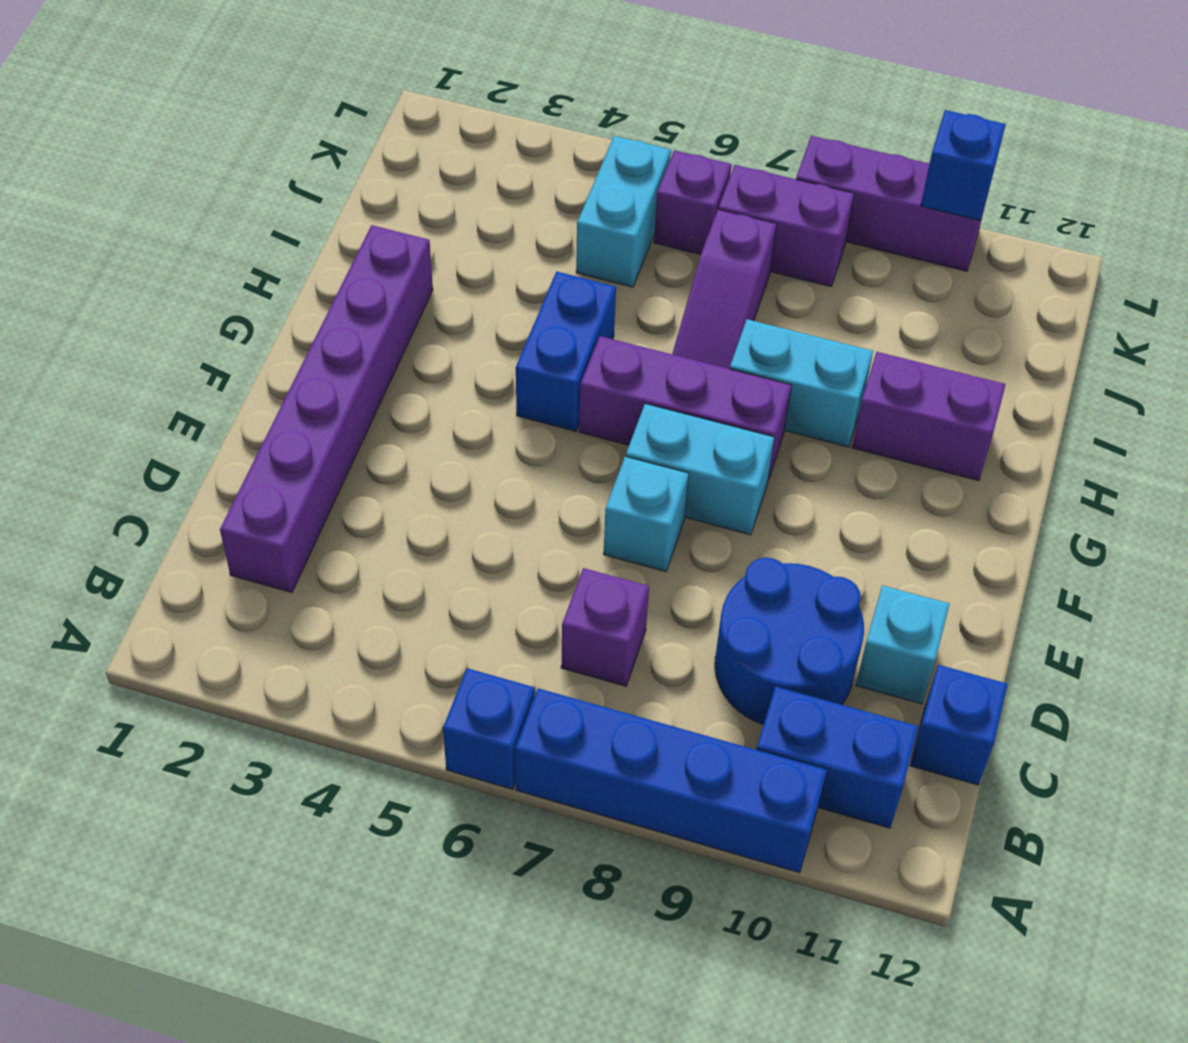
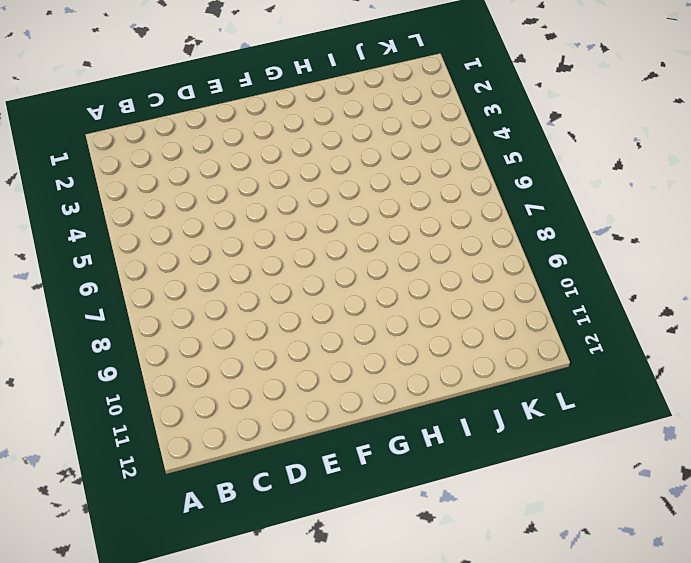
none -> blue brick A6 level 1
none -> blue brick A7:A10 level 1
none -> blue brick B10:B11 level 1

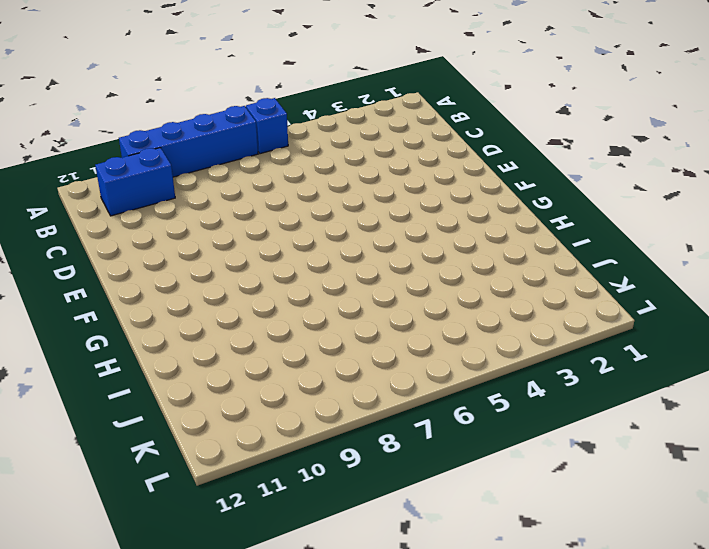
none -> purple brick C2:H2 level 1
none -> purple brick C7 level 1
none -> blue round brick C9:D10 level 1

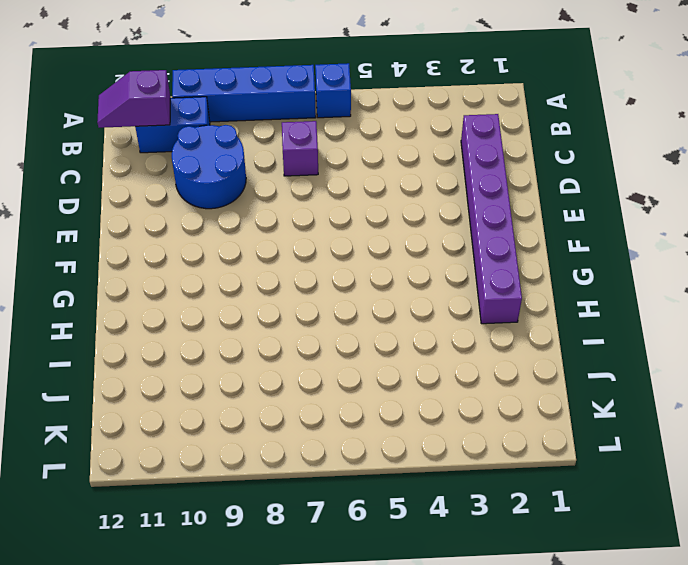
purple slope B11:B12 level 2 top 11 -> none
none -> blue brick C12 level 1
none -> cyan brick D11 level 1
none -> cyan brick E7 level 1

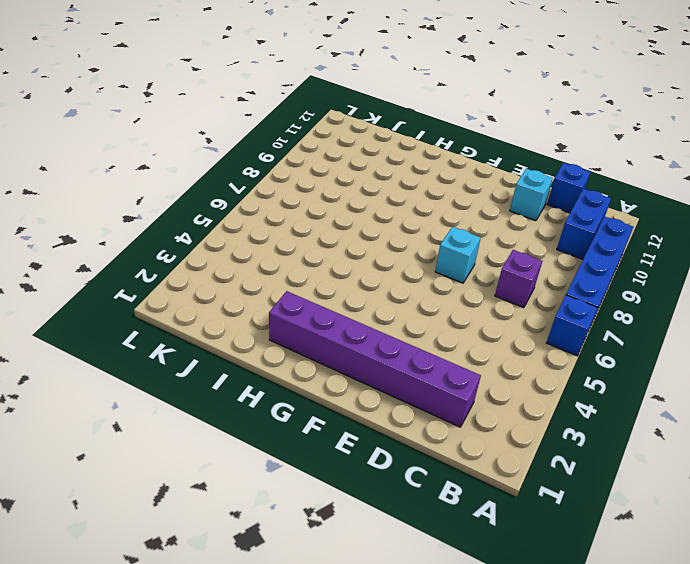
none -> blue round brick C9:D10 level 1
none -> cyan brick F7:F8 level 1
none -> blue brick G5:H5 level 1

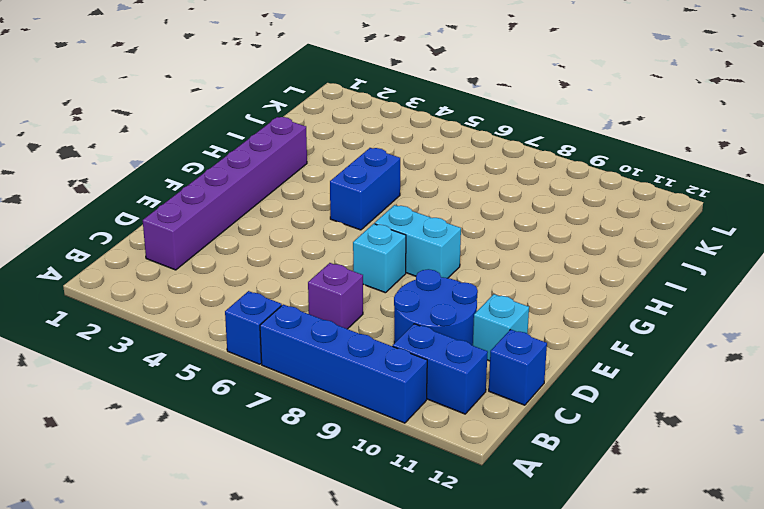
none -> purple brick G6:G8 level 1
none -> purple slope H7:J7 level 1 top J
none -> cyan brick H8:H9 level 1

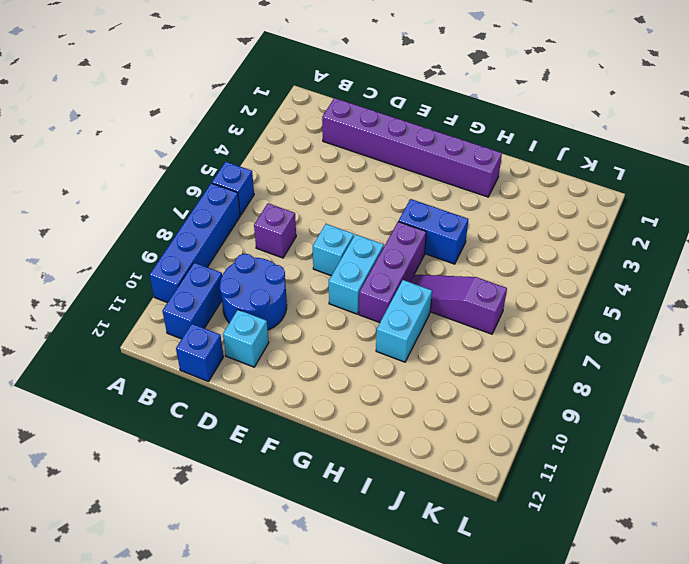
none -> purple brick H10:H11 level 1
none -> cyan brick J5:K5 level 1
none -> purple brick K6 level 1

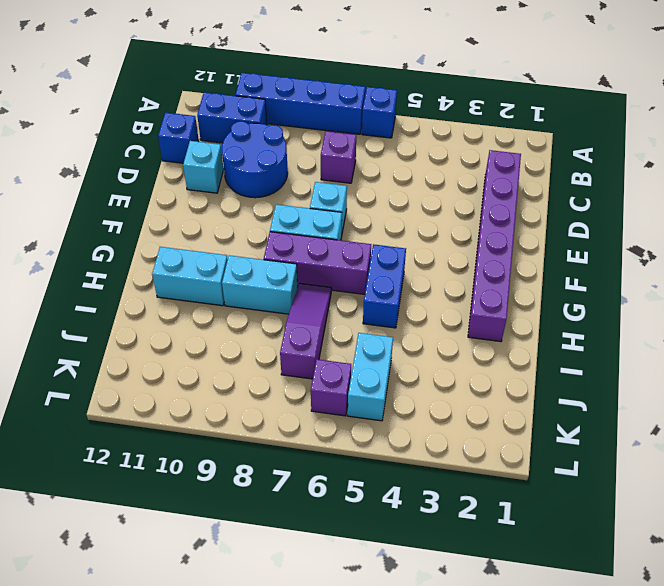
cyan brick H10:H11 level 1 -> purple brick H10:H11 level 1
none -> purple brick K7:K8 level 1
none -> purple brick L8:L10 level 1
none -> blue brick L10 level 2

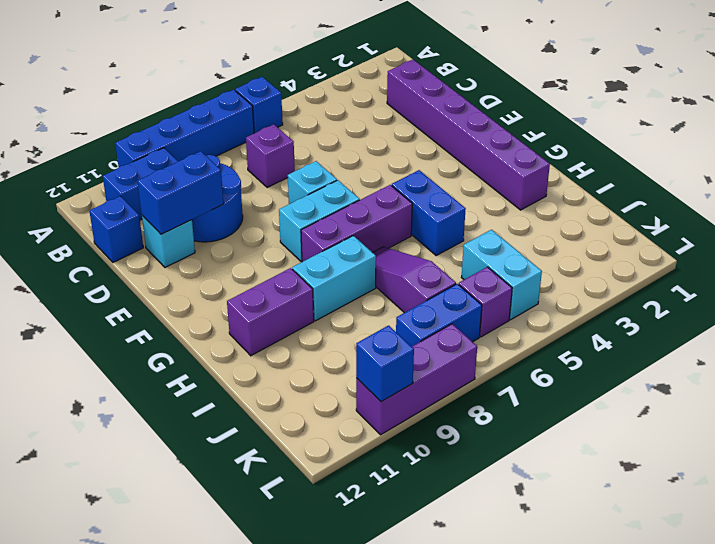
blue brick D10:D11 level 2 -> none
blue brick K7:K8 level 1 -> purple brick K7:K8 level 1

